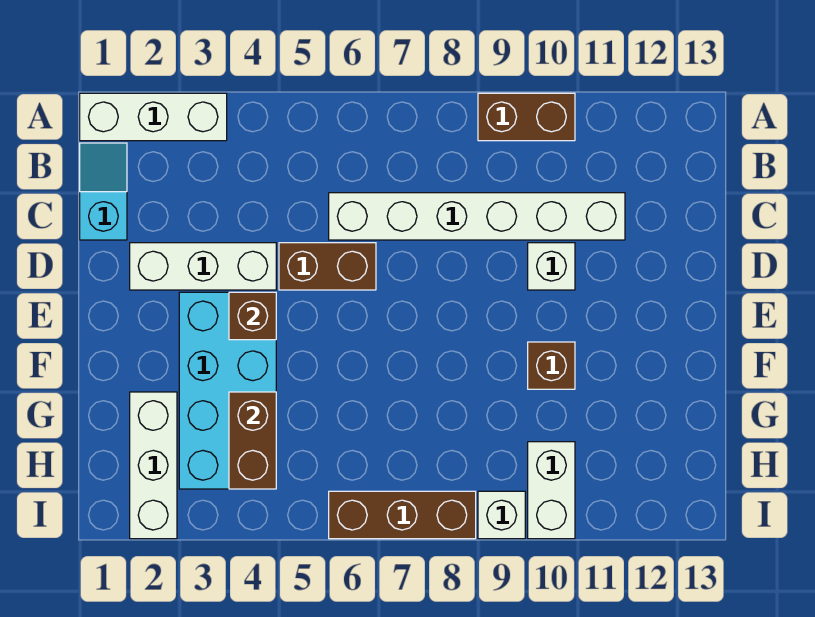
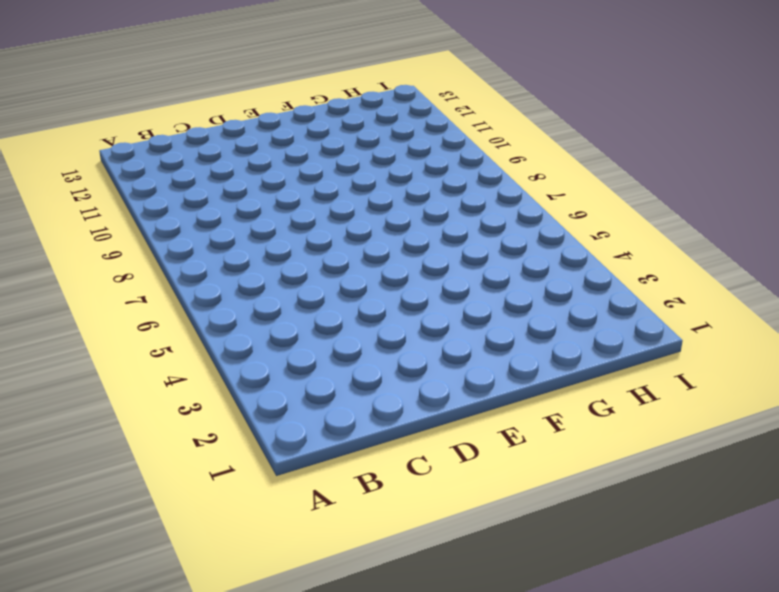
none -> white brick A1:A3 level 1
none -> brown brick A9:A10 level 1
none -> cyan slope B1:C1 level 1 top C

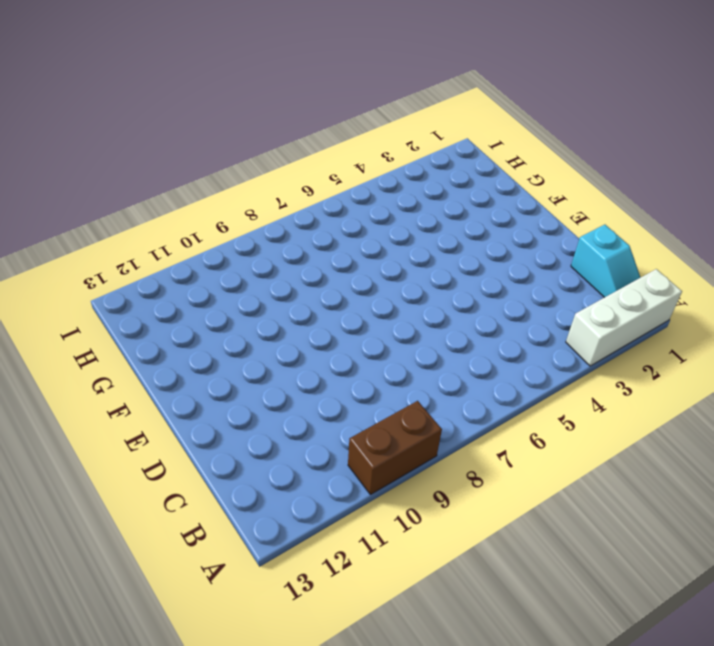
none -> white brick C6:C11 level 1
none -> white brick D2:D4 level 1
none -> brown brick D5:D6 level 1

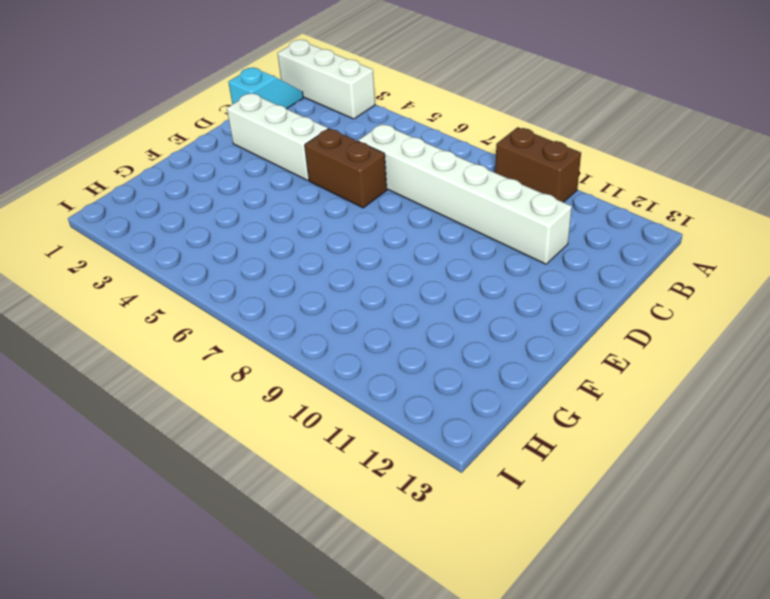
none -> white brick D10 level 1
none -> cyan brick E3:H4 level 1
none -> brown brick F10 level 1

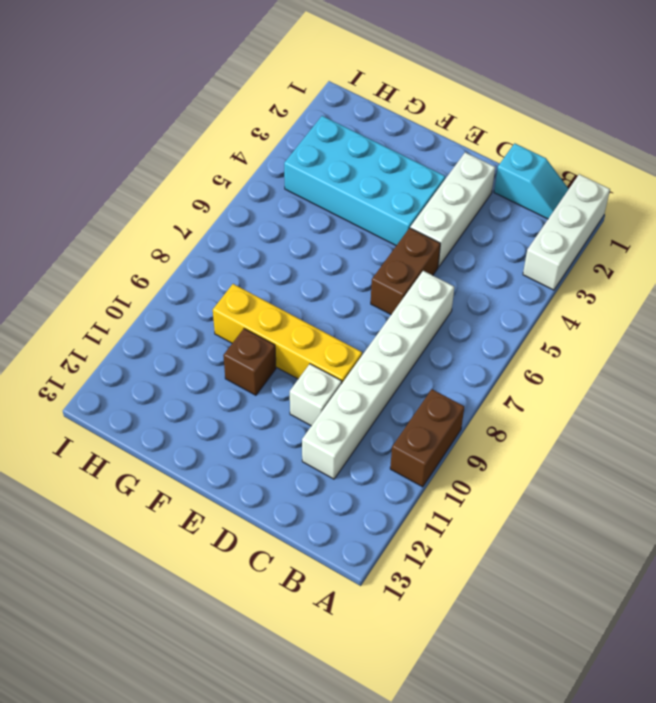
yellow brick D9:G9 level 1 -> none
none -> white brick G2:I2 level 1
none -> white brick H10:I10 level 1
none -> brown brick I6:I8 level 1

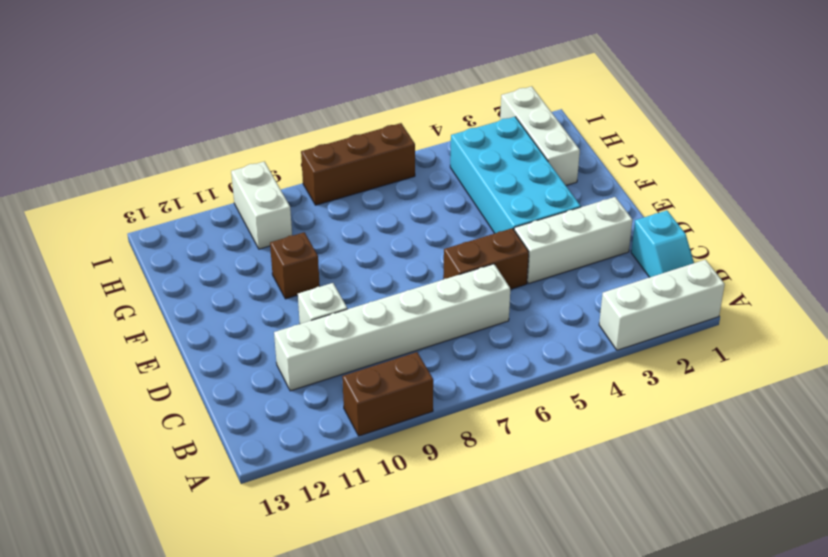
none -> white brick I9 level 1
none -> brown brick E4 level 2
none -> brown brick G4:H4 level 2

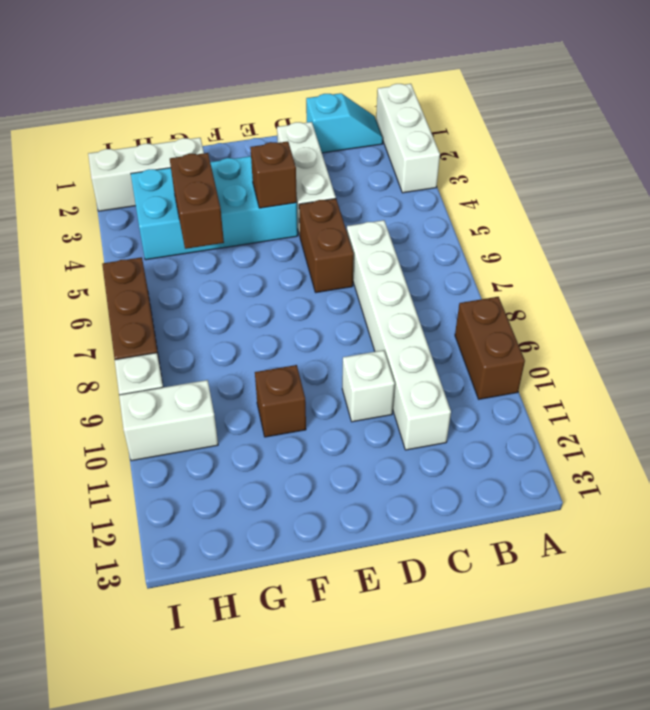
brown brick G4:G5 level 2 -> brown brick G4:H4 level 2

